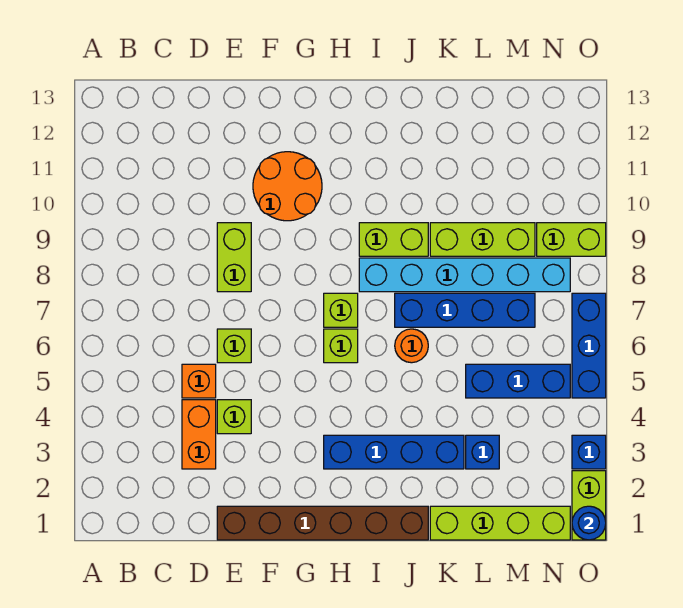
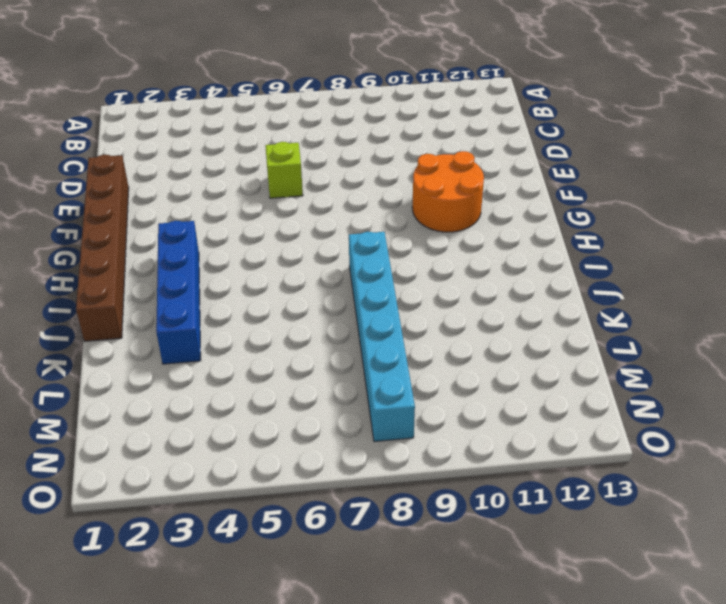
none -> orange brick D3:D4 level 1
none -> orange brick D5 level 1
none -> lime brick E4 level 1

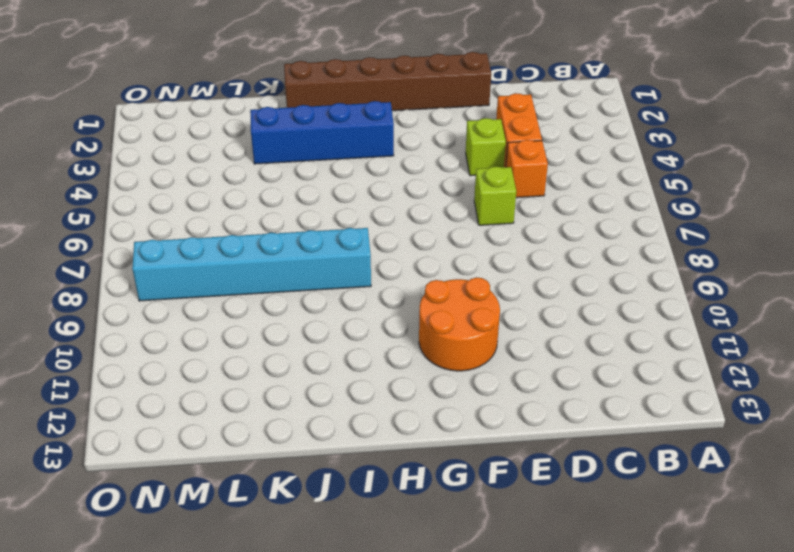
none -> lime brick E8:E9 level 1
none -> lime brick H6 level 1
none -> lime brick H7 level 1

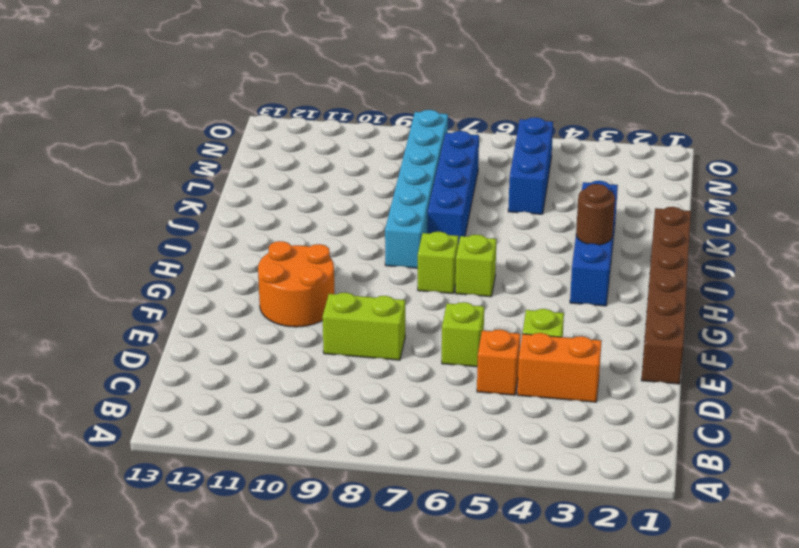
brown round brick I3 level 2 -> none
none -> lime brick I9:J9 level 1
none -> orange round brick J6 level 1
none -> lime brick K1:N1 level 1

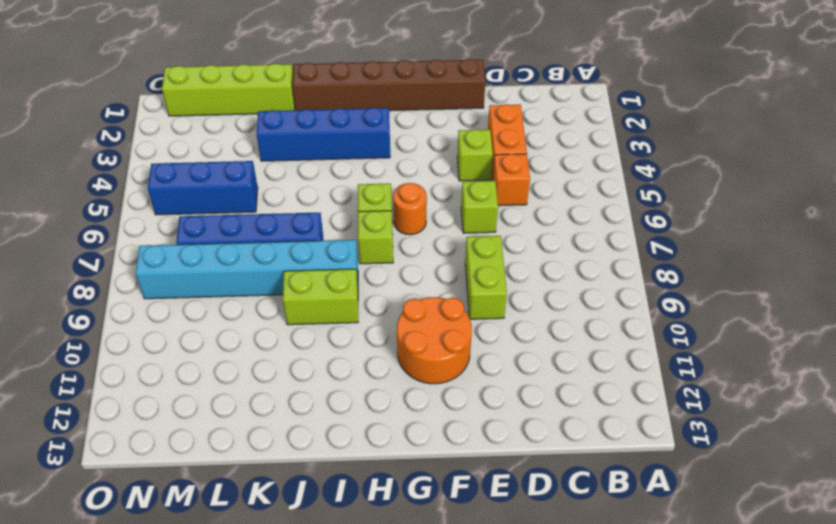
orange round brick G6 level 1 -> orange round brick J6 level 1
none -> lime brick K9:M9 level 1
none -> blue brick L3 level 1
none -> lime brick N9:O9 level 1

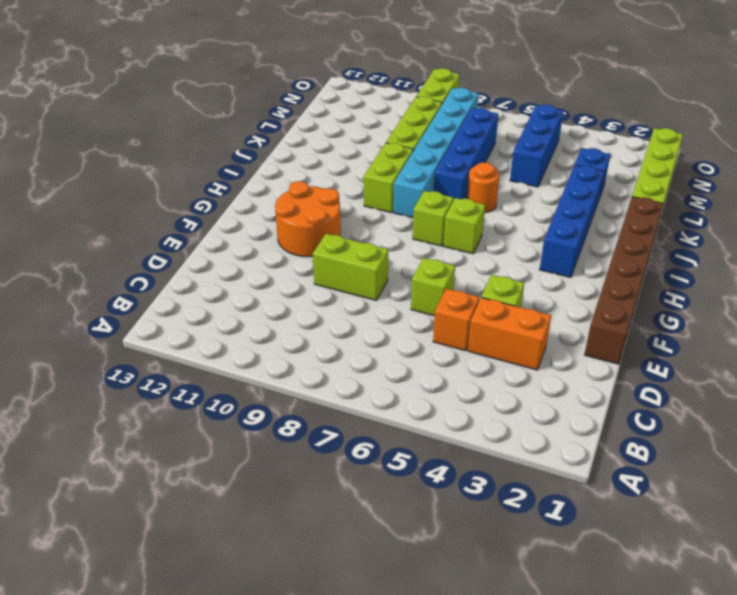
none -> lime brick O1:O2 level 1
none -> blue brick O3 level 1
none -> blue brick O5:O7 level 1

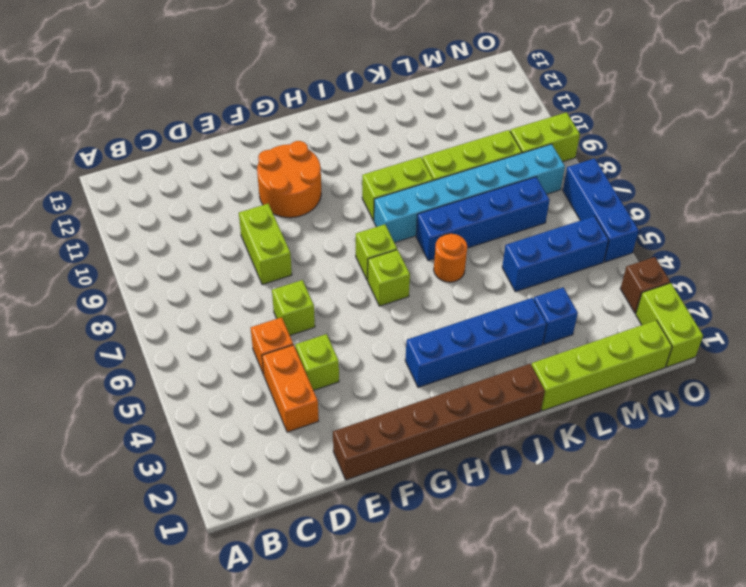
brown brick O3 level 1 -> blue brick O3 level 1
none -> blue round brick O1 level 2

